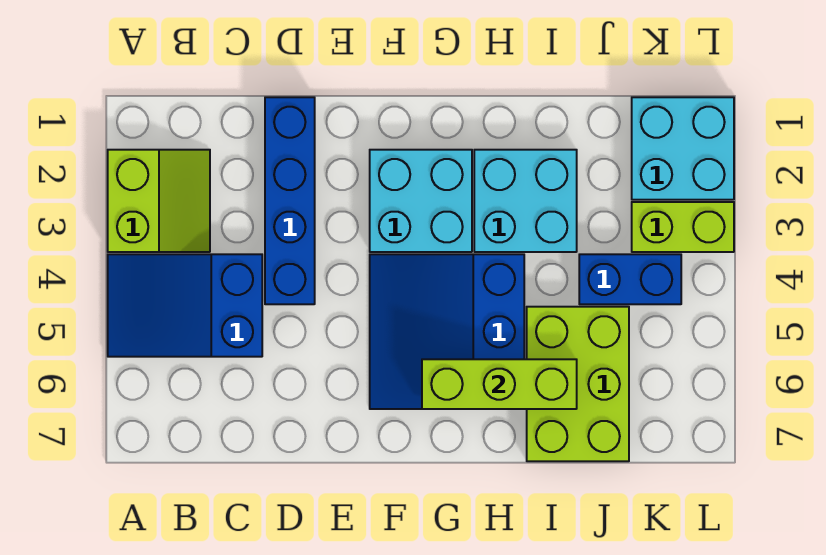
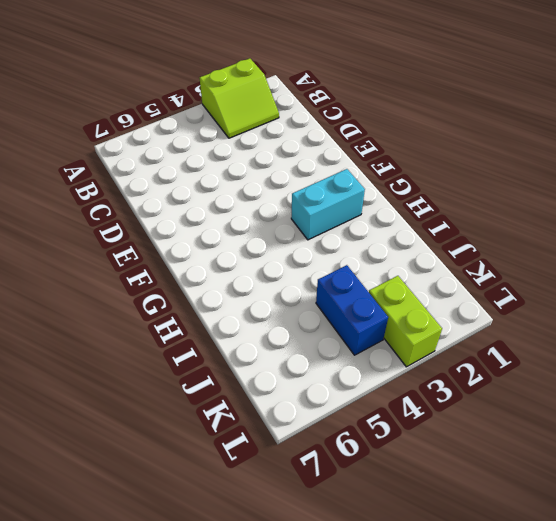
cyan brick G2:G3 level 1 -> cyan brick F2:G3 level 1
none -> blue slope A4:C5 level 1 top C
none -> blue brick D1:D4 level 1

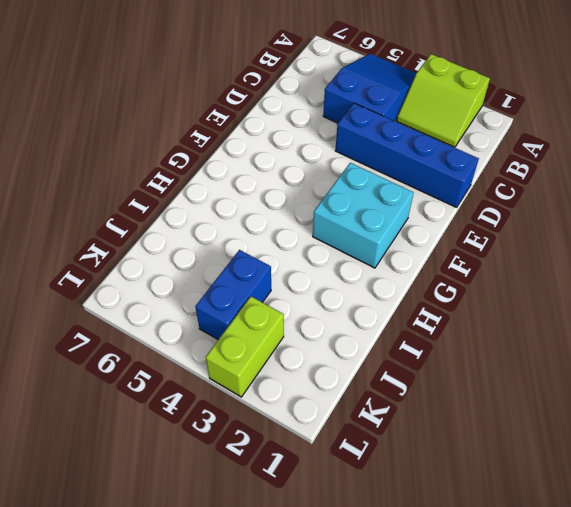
none -> blue slope F4:H6 level 1 top H
none -> cyan brick H2:I3 level 1

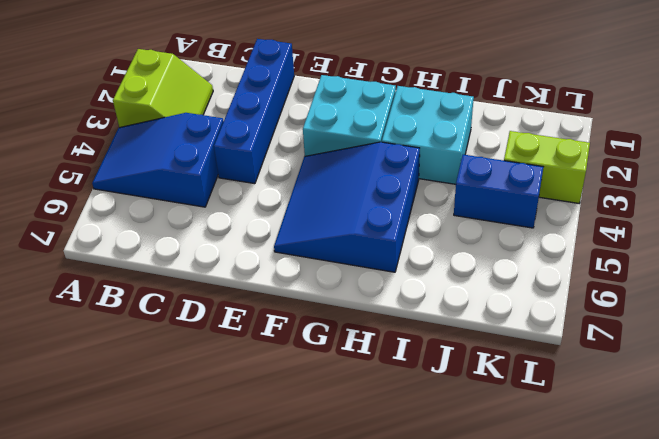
none -> lime brick I5:J7 level 1
none -> cyan brick K1:L2 level 1

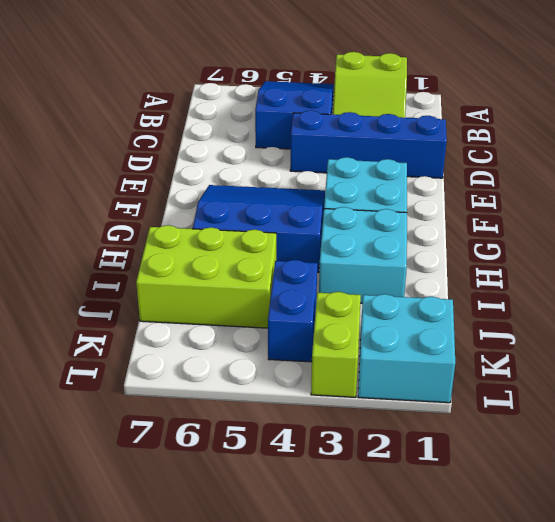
none -> lime brick G6:I6 level 2

